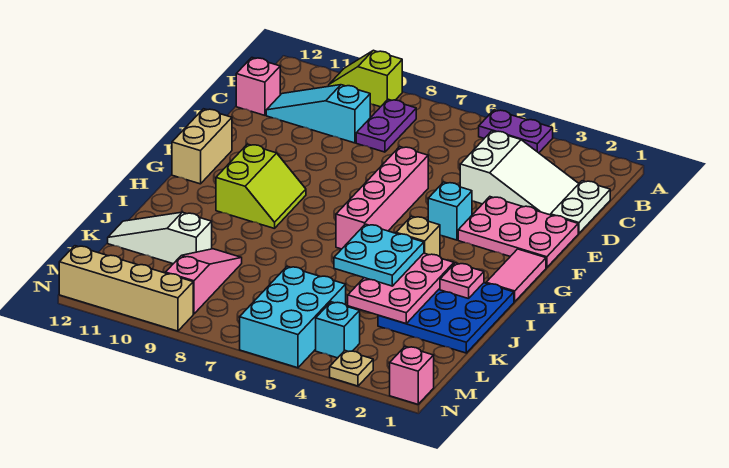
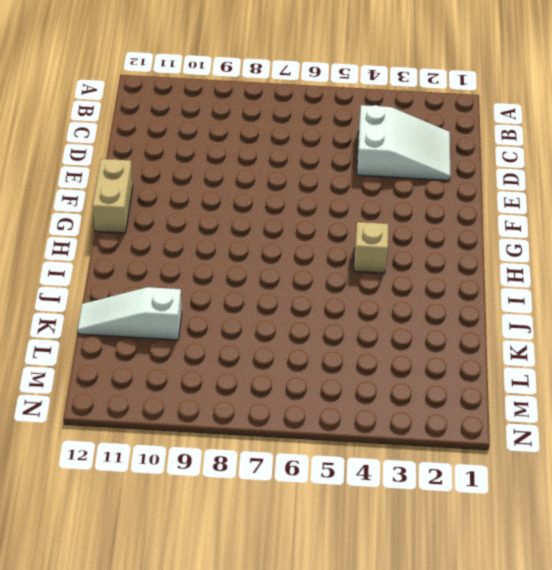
none -> purple plate A4:A5 level 1
none -> lime slope A9:A10 level 1 top 9
none -> purple plate B8:C8 level 1

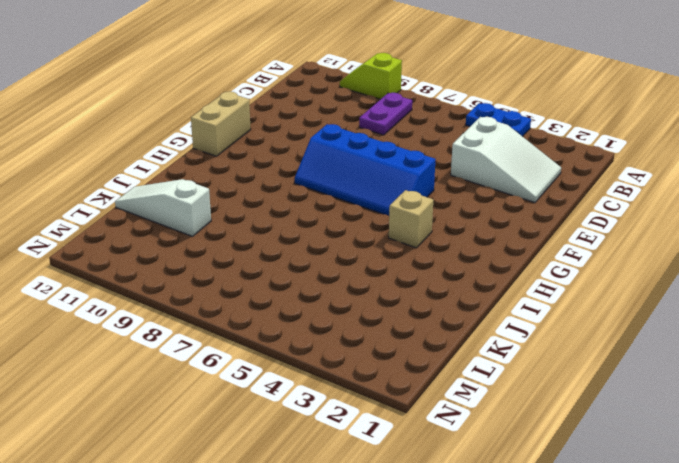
blue plate A4:A5 level 1 -> purple plate A4:A5 level 1
blue slope F5:G8 level 1 top F -> pink brick E6:H6 level 1
none -> white plate C1:D1 level 1
none -> cyan slope C9:C11 level 1 top 9
none -> pink brick C12 level 1

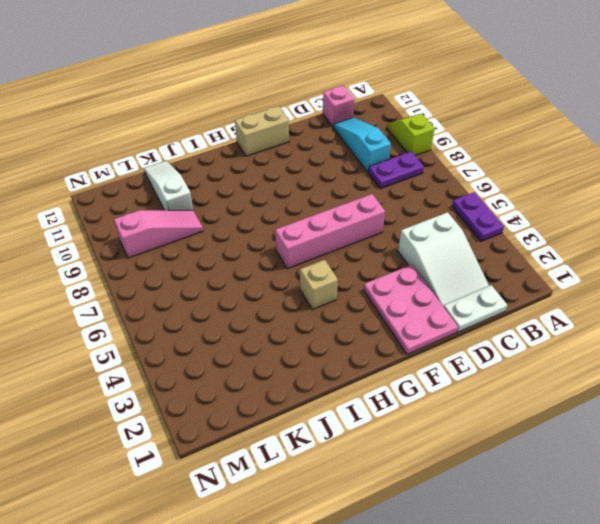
none -> cyan brick F4 level 1
none -> pink tile G1:H1 level 1
none -> lime slope G9:H10 level 1 top 10

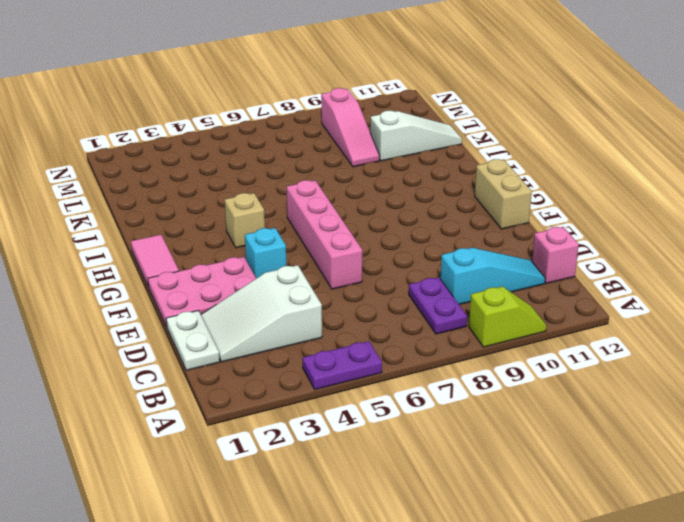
none -> lime slope G9:H10 level 1 top 10
none -> blue plate I1:K3 level 1
none -> cyan brick L5:N6 level 1

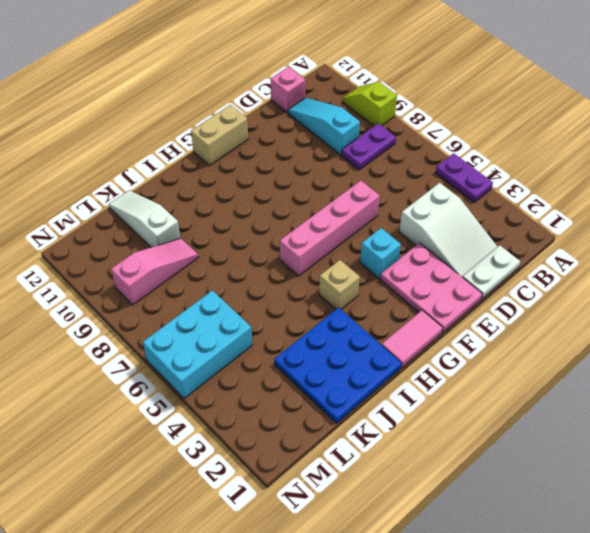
none -> lime slope G9:H10 level 1 top 10
none -> cyan brick M4 level 1
none -> pink brick N1 level 1

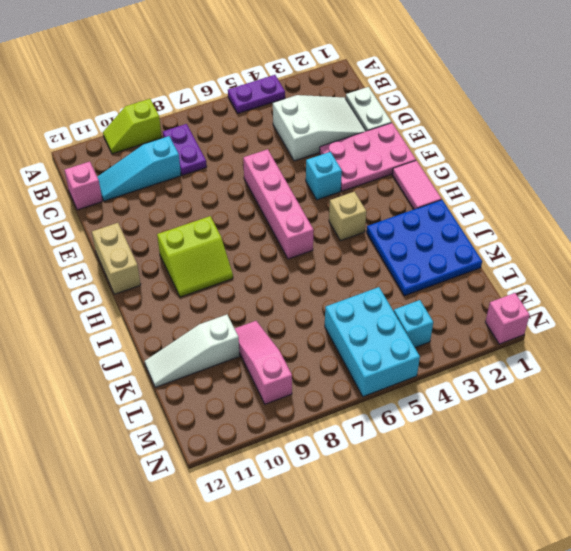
lime slope G9:H10 level 1 top G -> lime slope G9:H10 level 1 top 10
none -> tan plate N3 level 1
none -> tan brick N9:N12 level 1
none -> pink plate I2 level 2

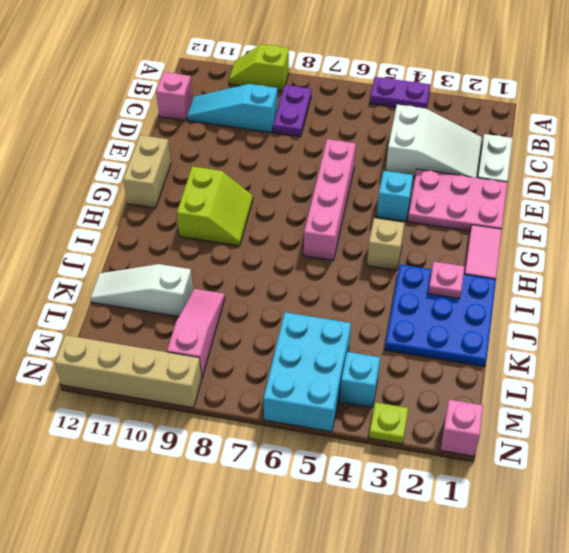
lime plate N3 level 1 -> tan plate N3 level 1
none -> pink plate I3:K4 level 2
none -> cyan plate I4:J5 level 3

